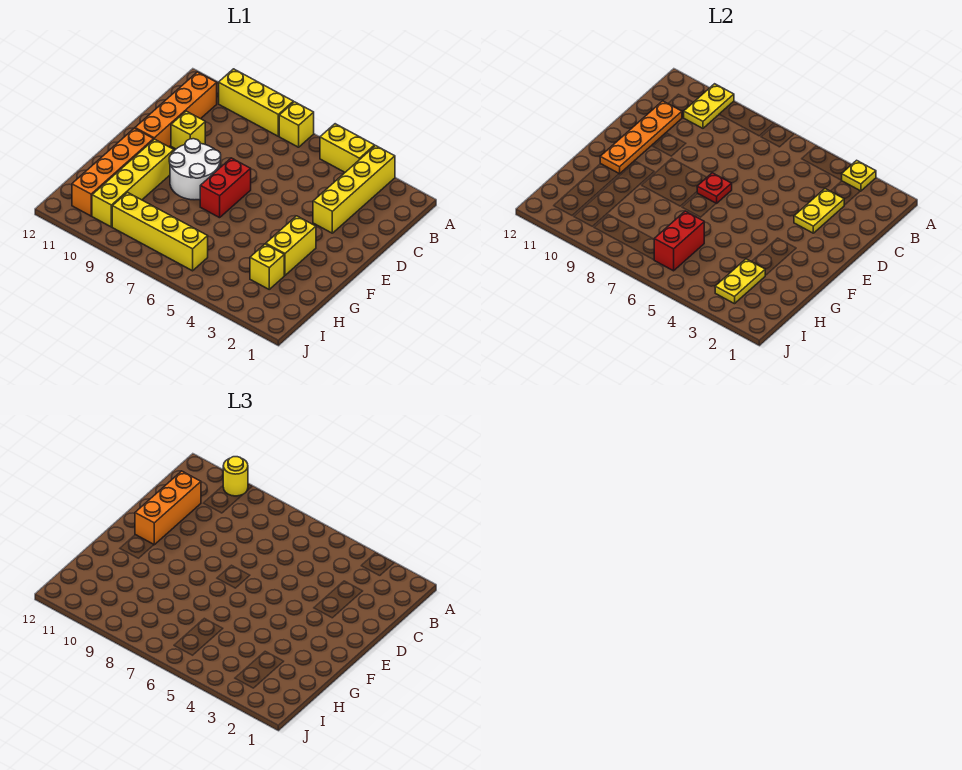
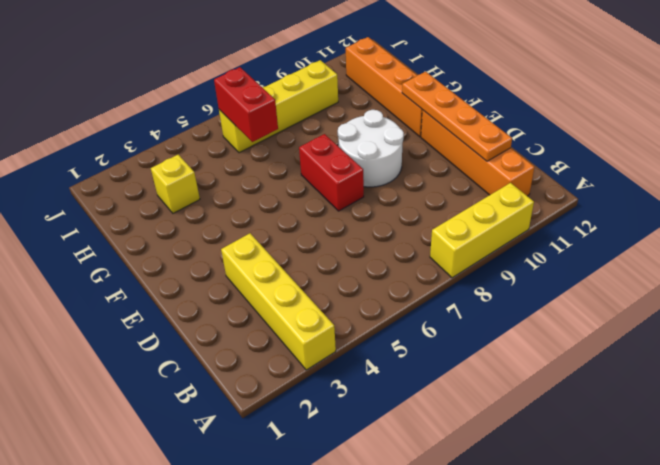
none -> yellow brick A4:A5 level 1
none -> yellow brick A7 level 1
none -> yellow brick D10 level 1

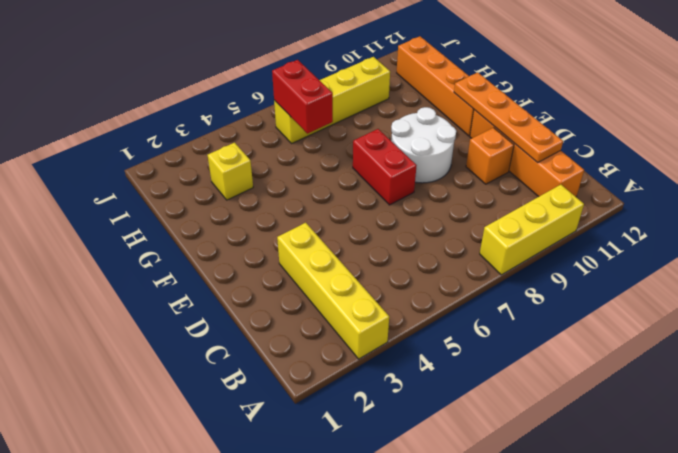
orange brick D10 level 1 -> yellow brick D10 level 1
none -> yellow brick A4:A5 level 1
none -> yellow brick A7 level 1
none -> yellow brick F3:G3 level 1

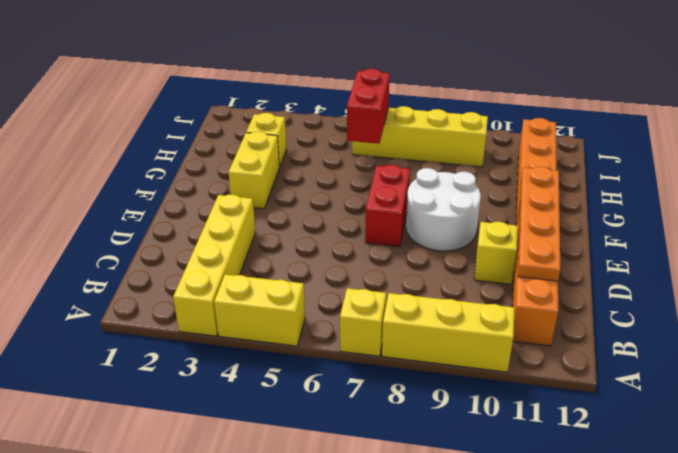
none -> yellow brick F10:I10 level 1
none -> yellow plate A3 level 2
none -> yellow plate A10:B10 level 2

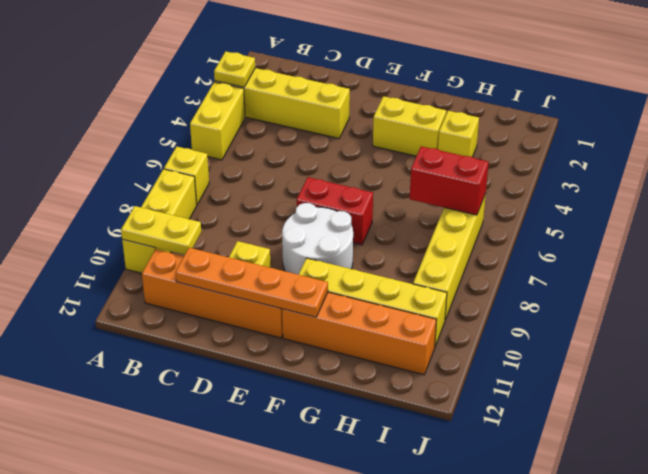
none -> yellow plate C3:D3 level 2
none -> red plate E7 level 2
none -> yellow plate H3:I3 level 2

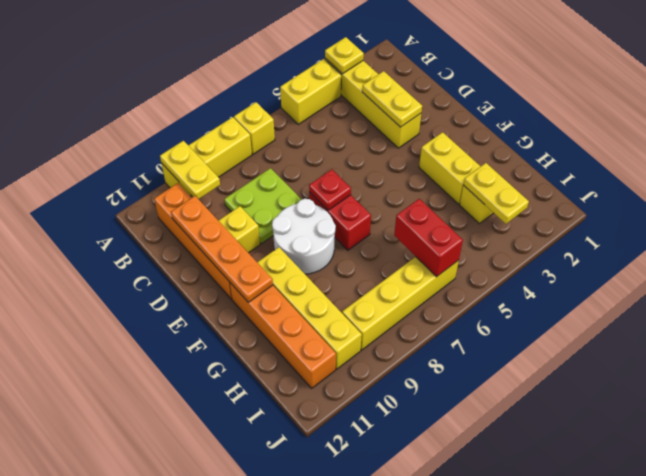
lime plate C8:D9 level 1 -> none
none -> yellow round brick A10 level 3
none -> orange brick C11:E11 level 3

